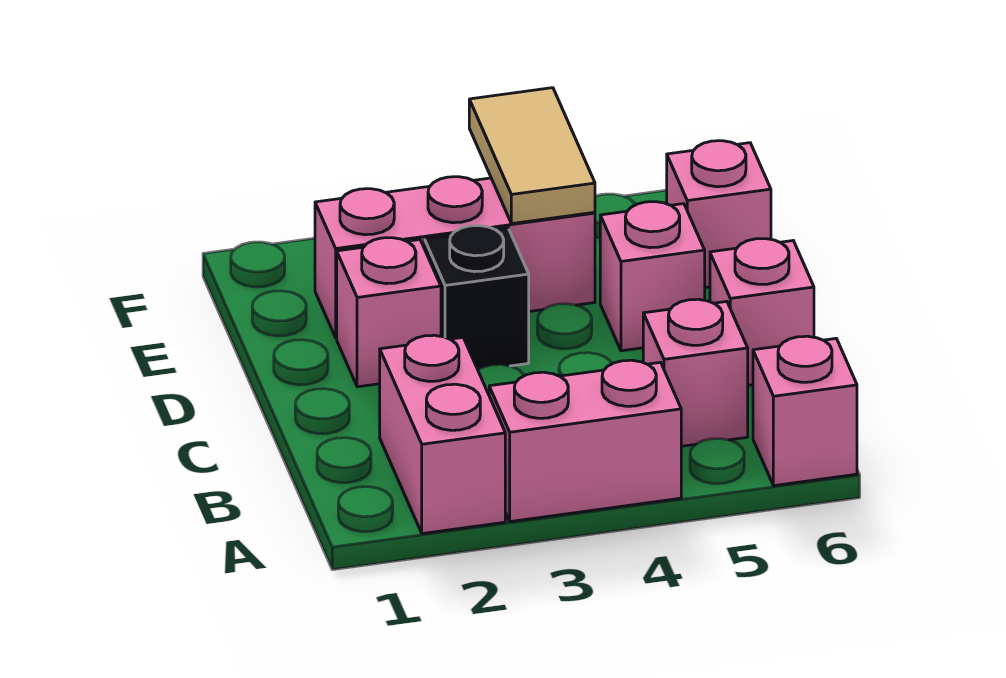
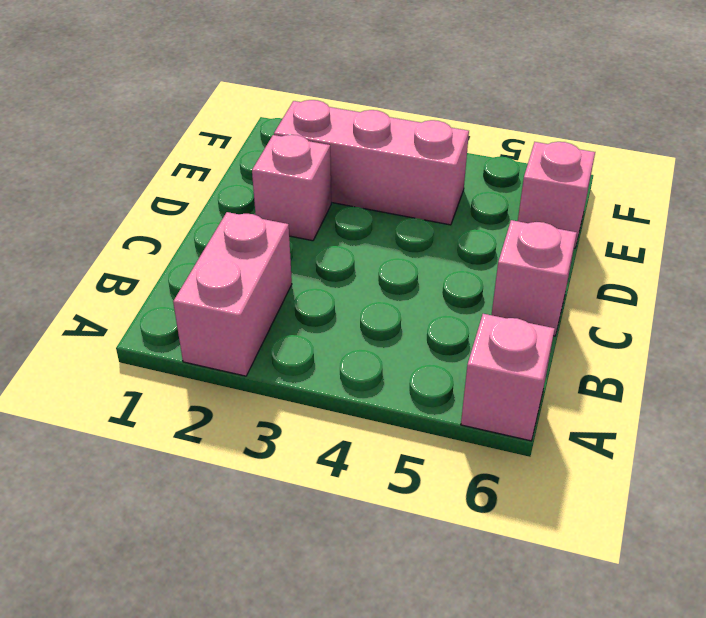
none -> pink brick A3:A4 level 1
none -> pink brick B5 level 1

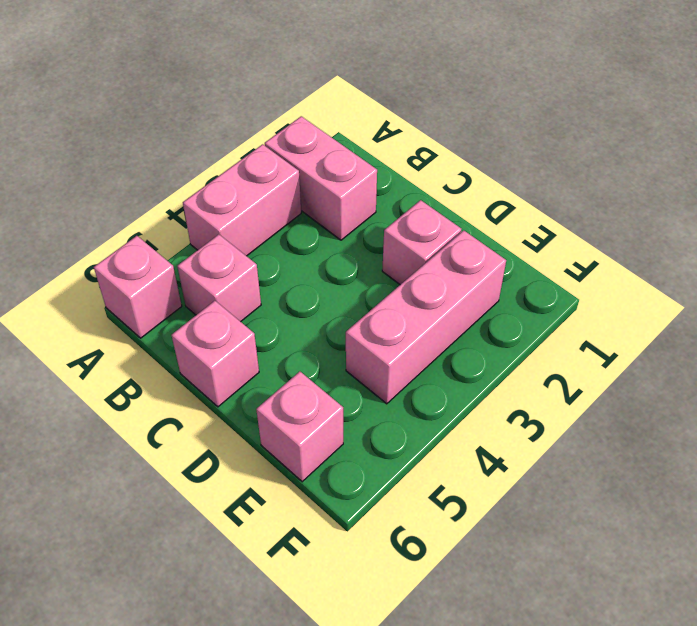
none -> black brick D3 level 1
none -> pink brick D5 level 1

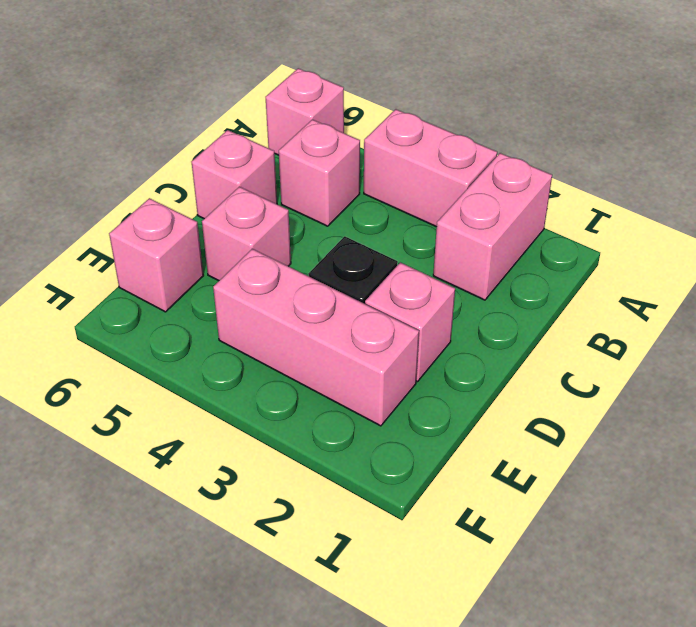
none -> tan tile E4:F4 level 2

